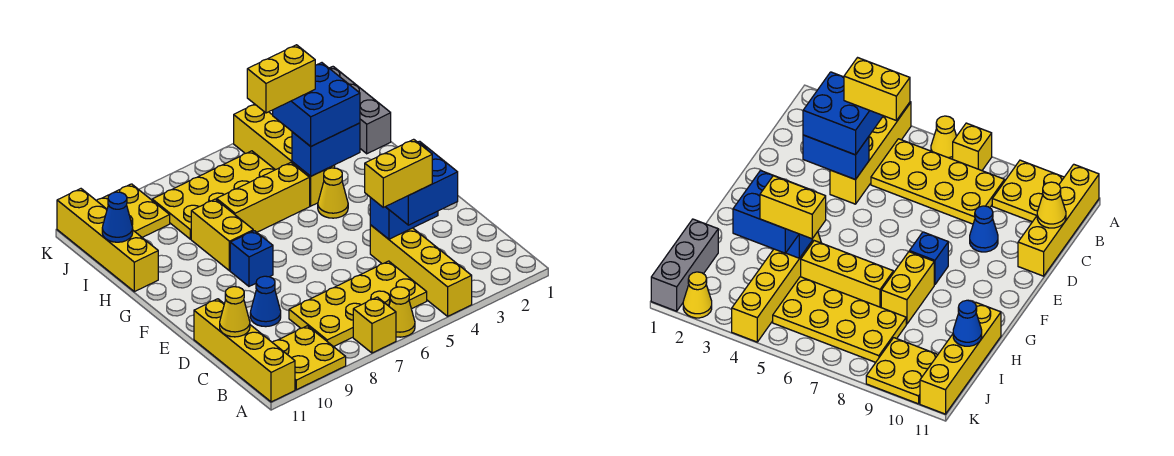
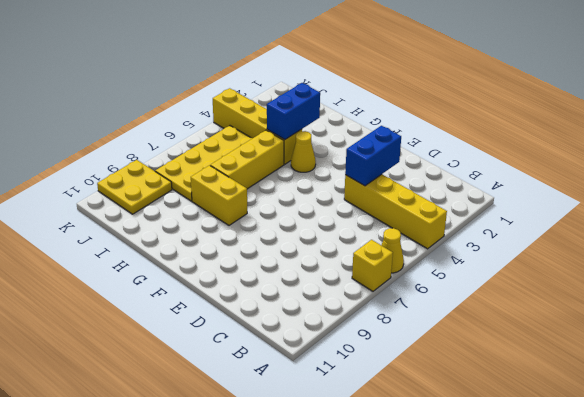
none -> yellow plate A9:B10 level 1
none -> yellow brick A11:D11 level 1
none -> yellow plate B5:C8 level 1

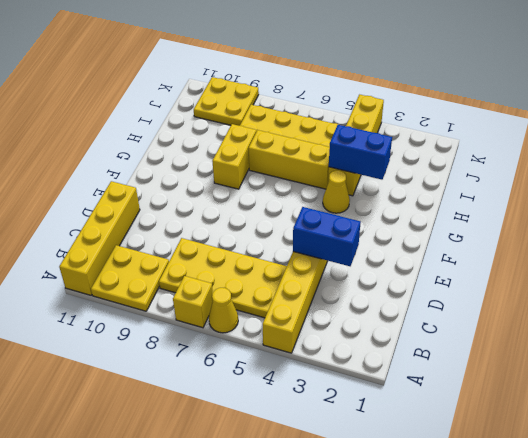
none -> blue cone D9 level 1
none -> blue brick F8 level 1
none -> yellow brick H11:K11 level 1

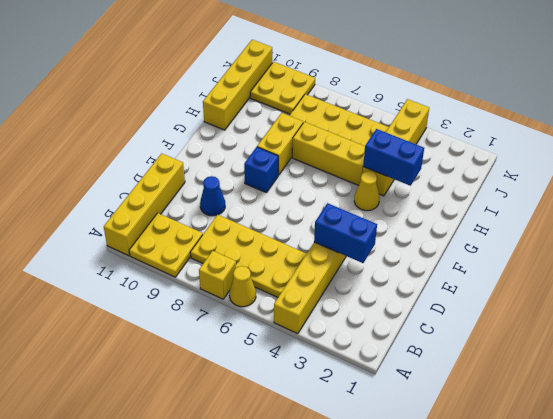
none -> grey brick I1:K1 level 1
none -> yellow cone K2 level 1
none -> yellow cone C11 level 2

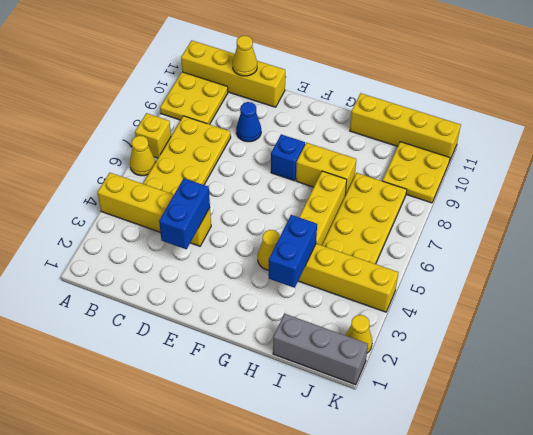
none -> blue cone I11 level 2
none -> blue brick C3:D4 level 3
none -> blue brick H3:I4 level 3

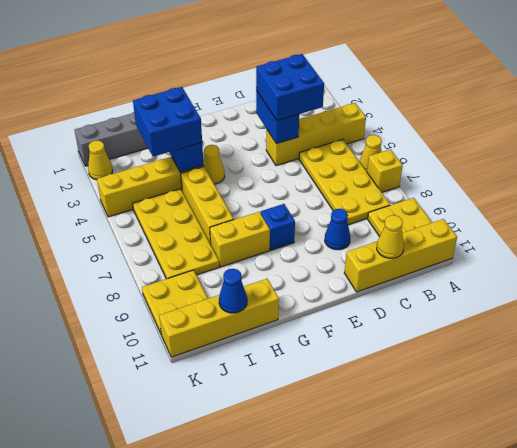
none -> yellow brick C4:C5 level 4
none -> yellow brick I4:I5 level 4

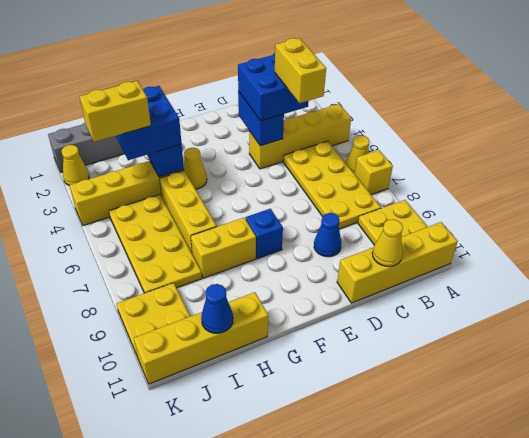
yellow brick I4:J4 level 4 -> yellow brick I4:I5 level 4

